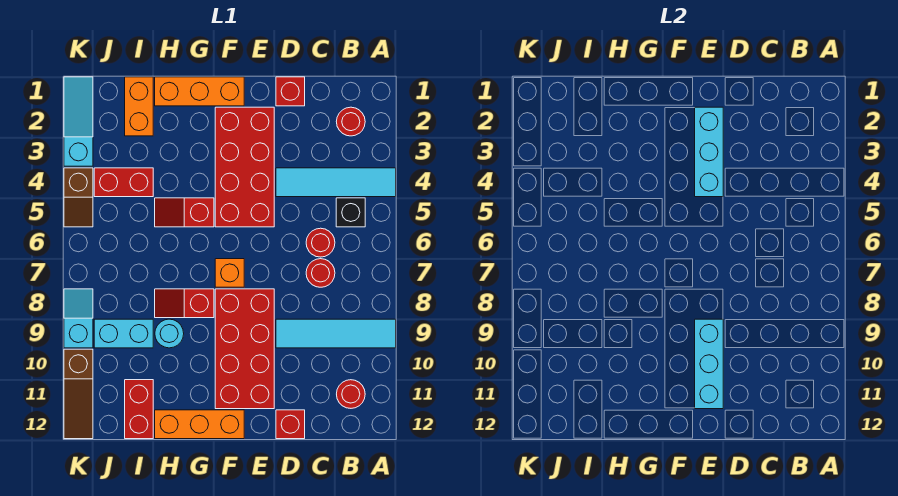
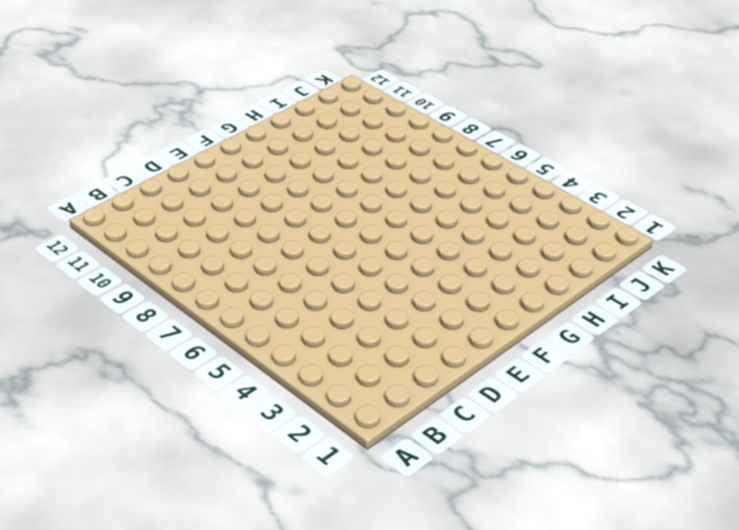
none -> cyan tile A4:D4 level 1
none -> cyan tile A9:D9 level 1
none -> red round brick B2 level 1

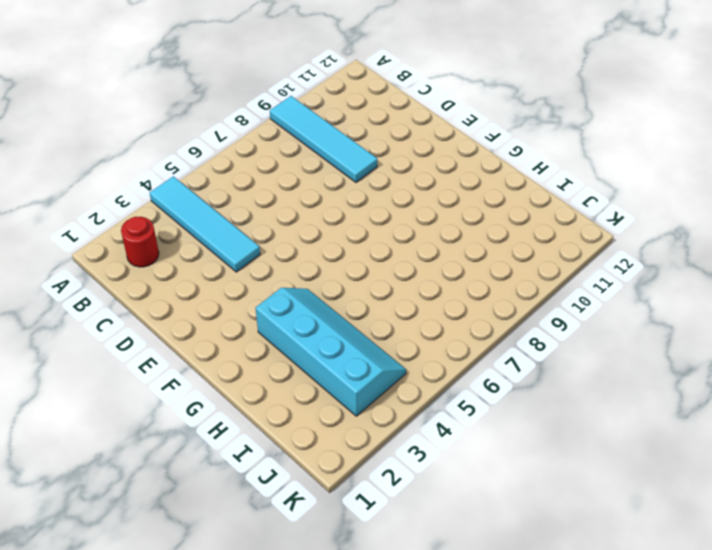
cyan slope G3:J4 level 1 top 3 -> red brick I4:J4 level 1
none -> black brick B5 level 1
none -> red round brick B11 level 1
none -> red round brick C6 level 1

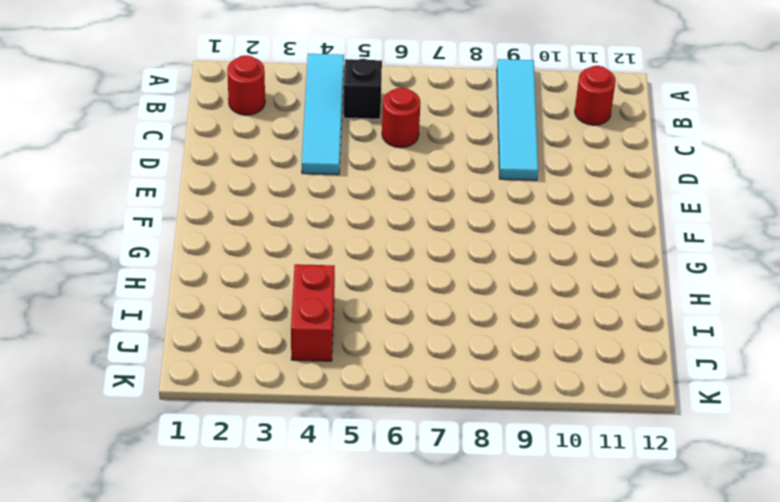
none -> red round brick C7 level 1
none -> red brick D1 level 1
none -> red brick D12 level 1

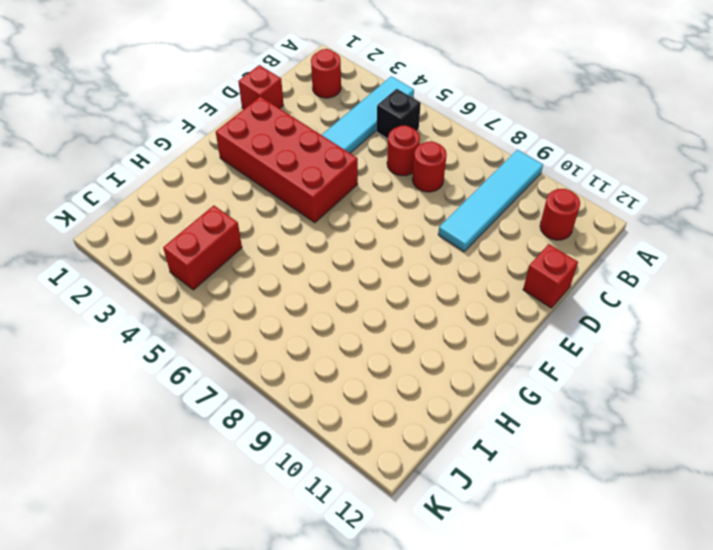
none -> red brick E8:F11 level 1
none -> orange brick F1:H1 level 1
none -> orange brick F7 level 1

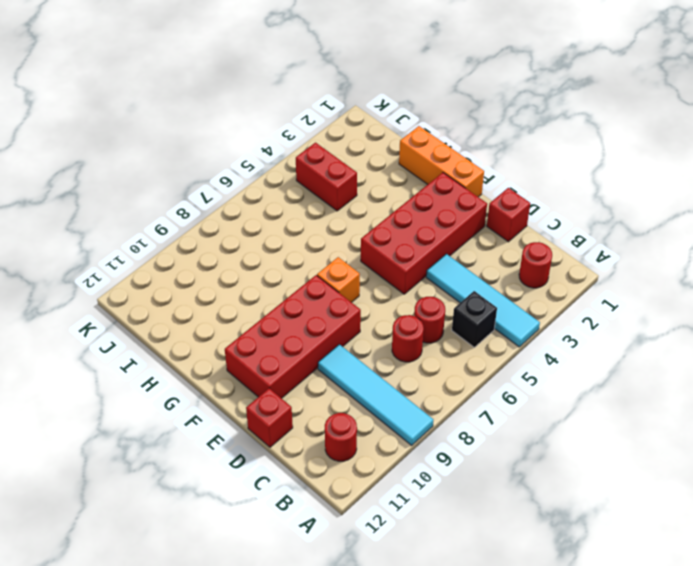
none -> orange brick F12:H12 level 1
none -> red slope G5:H5 level 1 top G
none -> red slope G8:H8 level 1 top G

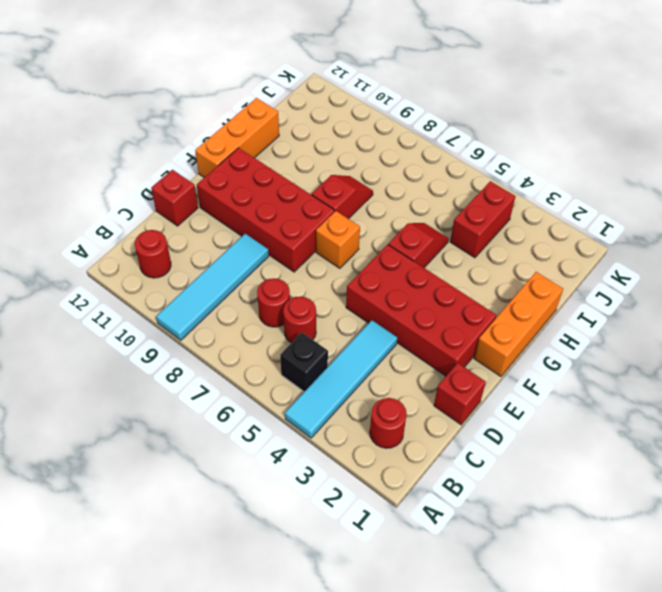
none -> cyan round brick H9 level 1
none -> orange brick I1:I2 level 1
none -> cyan brick I9:J9 level 1

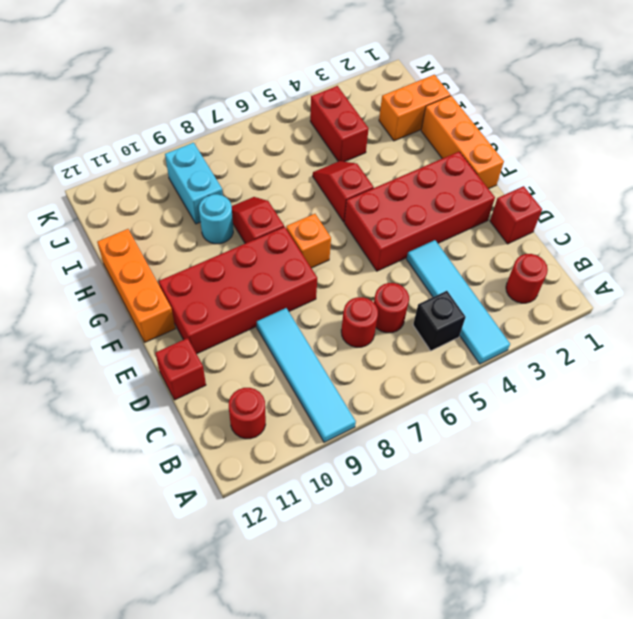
none -> red brick I11:I12 level 1
none -> cyan slope K1:K3 level 1 top 3
none -> brown slope K4:K5 level 1 top 4

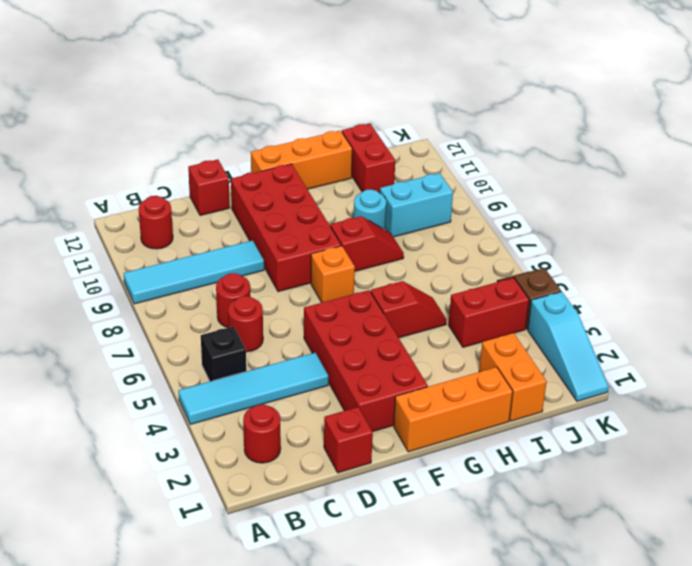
none -> cyan slope K8:K9 level 1 top 9
none -> brown slope K10:K12 level 1 top 10
none -> cyan brick E2:E4 level 2

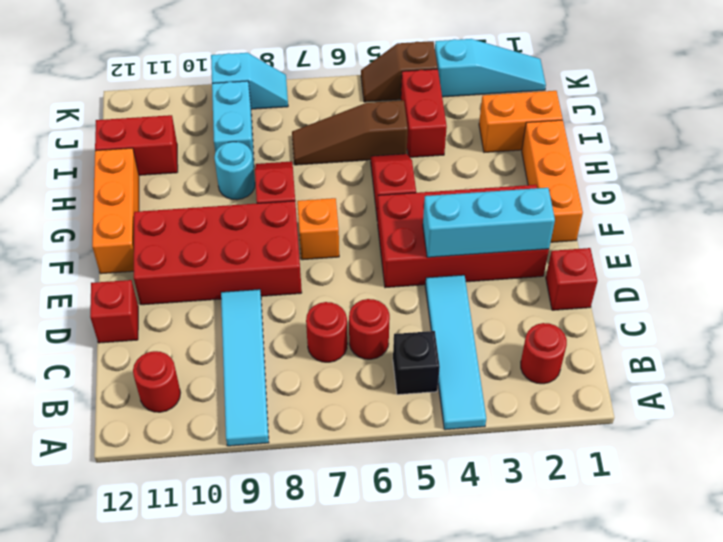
brown slope I5:I7 level 1 top 5 -> brown slope K10:K12 level 1 top 10
none -> cyan brick E9:E11 level 2

